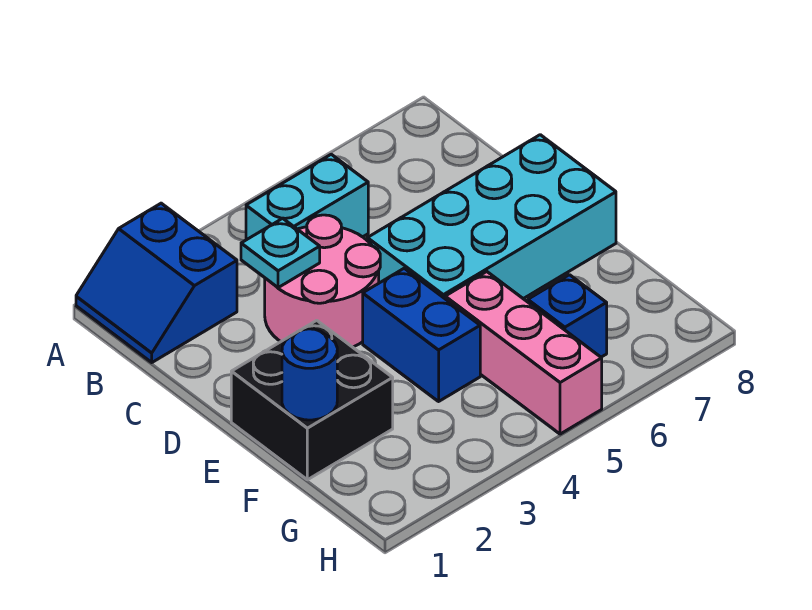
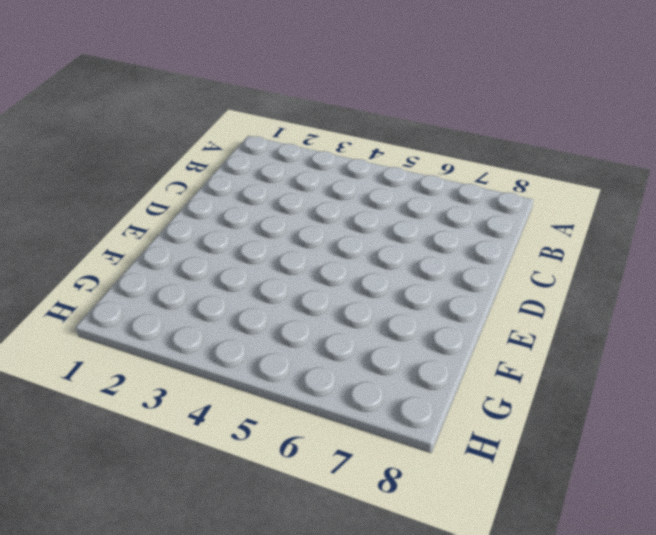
none -> blue slope A1:B2 level 1 top 2
none -> cyan brick B4:B5 level 1

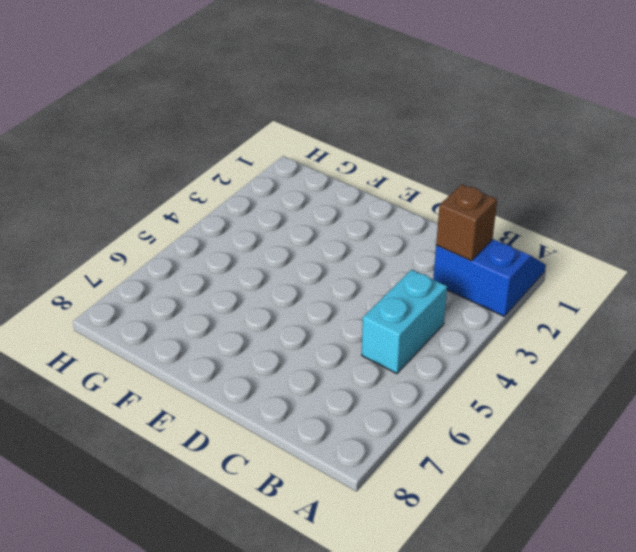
brown brick B2 level 2 -> none
none -> pink round brick C3:D4 level 1
none -> cyan brick D5:E8 level 1

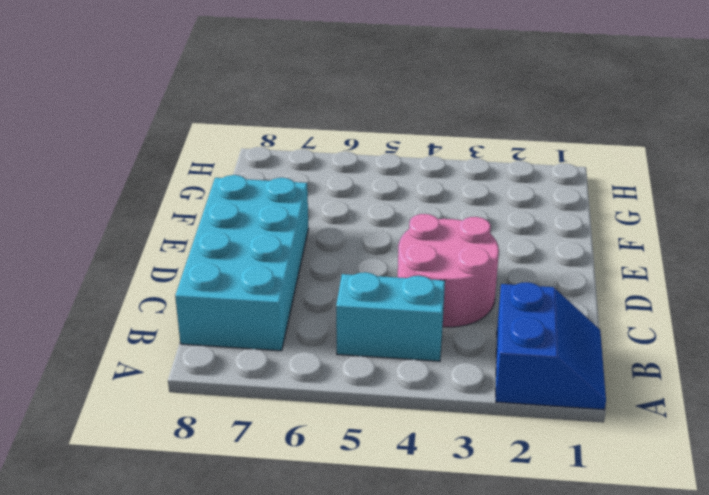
cyan brick B7:E8 level 1 -> cyan brick D5:E8 level 1
none -> black brick E1:F2 level 1
none -> blue brick E4:F4 level 1

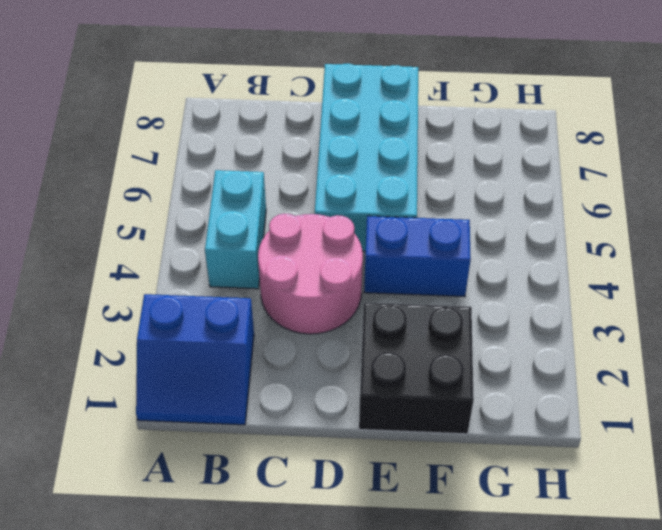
none -> pink brick F5:H5 level 1
none -> blue brick G6 level 1

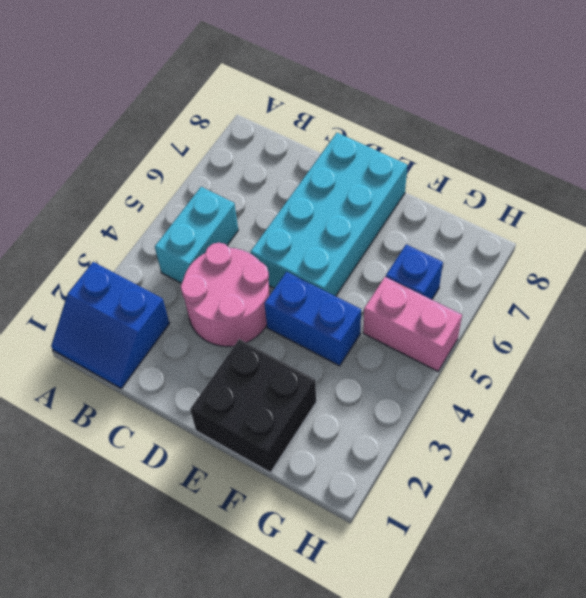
pink brick G5:H5 level 1 -> pink brick F5:H5 level 1
none -> cyan plate C3 level 2
none -> blue round brick F1 level 2

